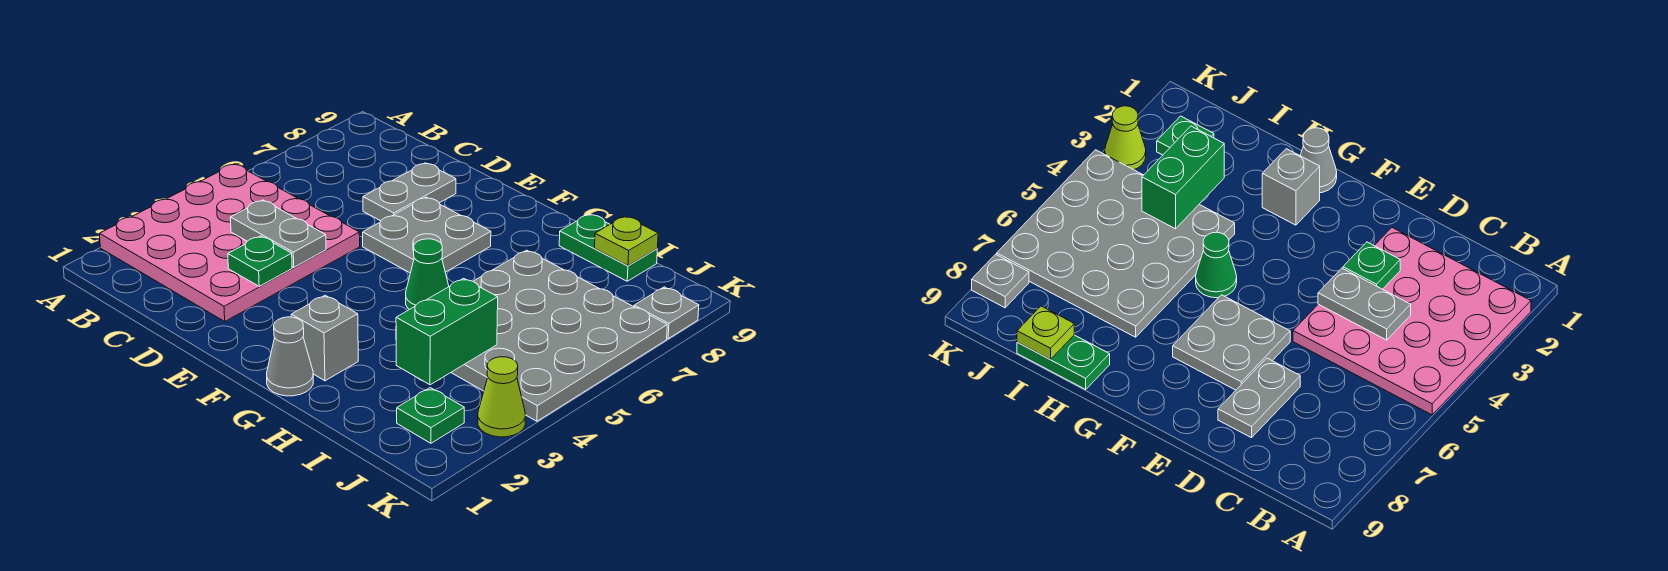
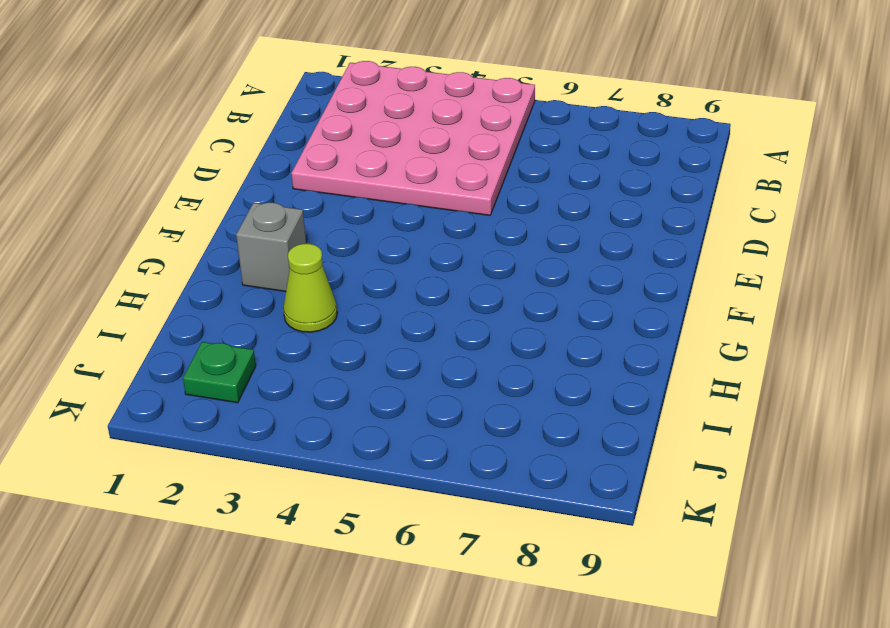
lime cone H3 level 1 -> lime cone K3 level 1
none -> grey plate D7:D8 level 1
none -> grey plate E6:F7 level 1
none -> grey cone G1 level 1

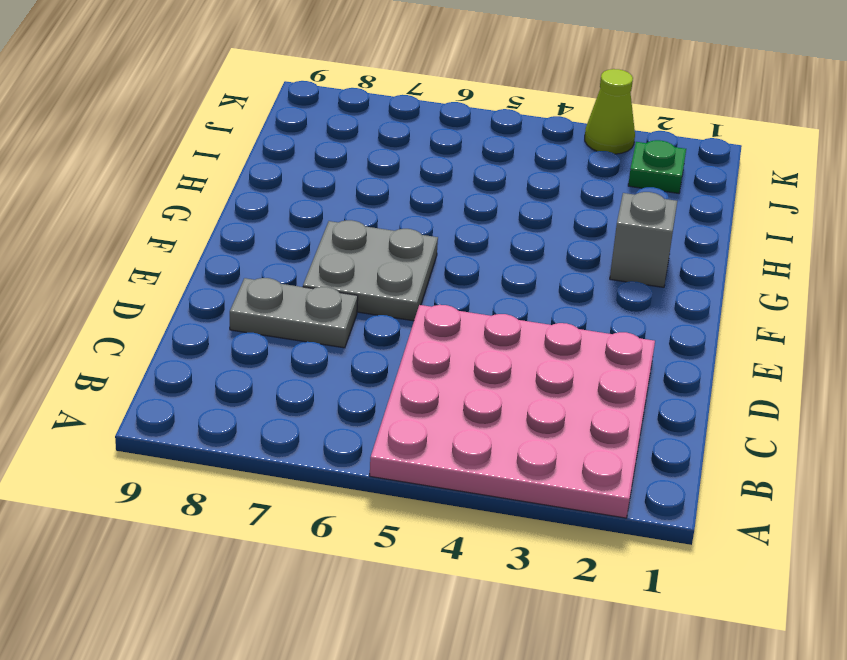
none -> grey cone G1 level 1
none -> green cone G5 level 1
none -> grey plate H4:K7 level 1

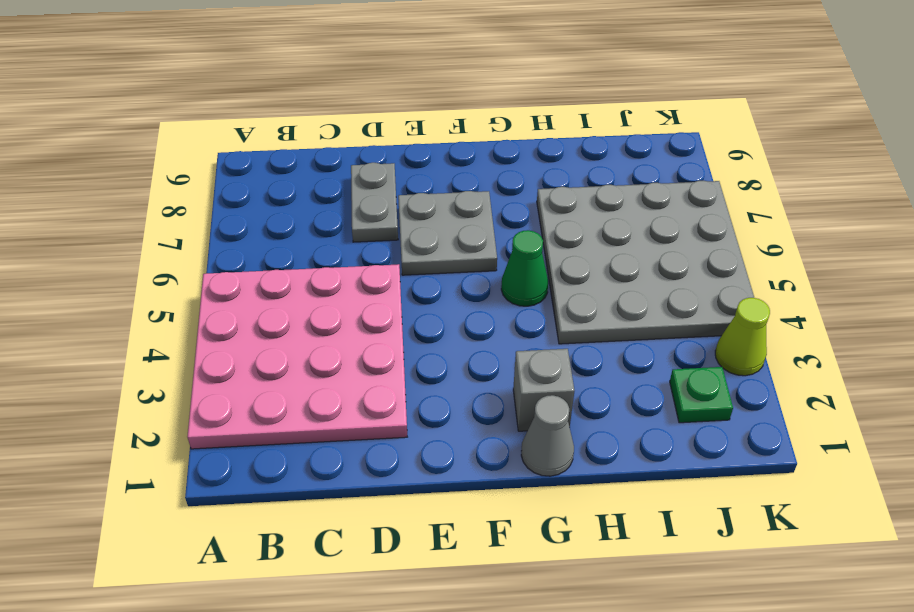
none -> green plate H9:I9 level 1
none -> grey plate K8 level 1
none -> grey plate C4:D4 level 2

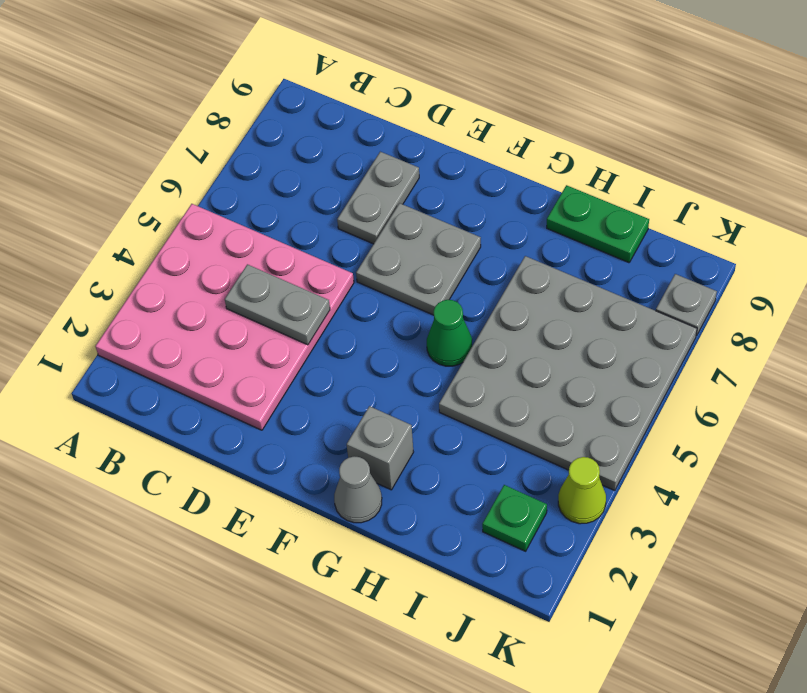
none -> green plate D3 level 2
none -> green brick I3:I4 level 2
none -> lime plate I9 level 2

